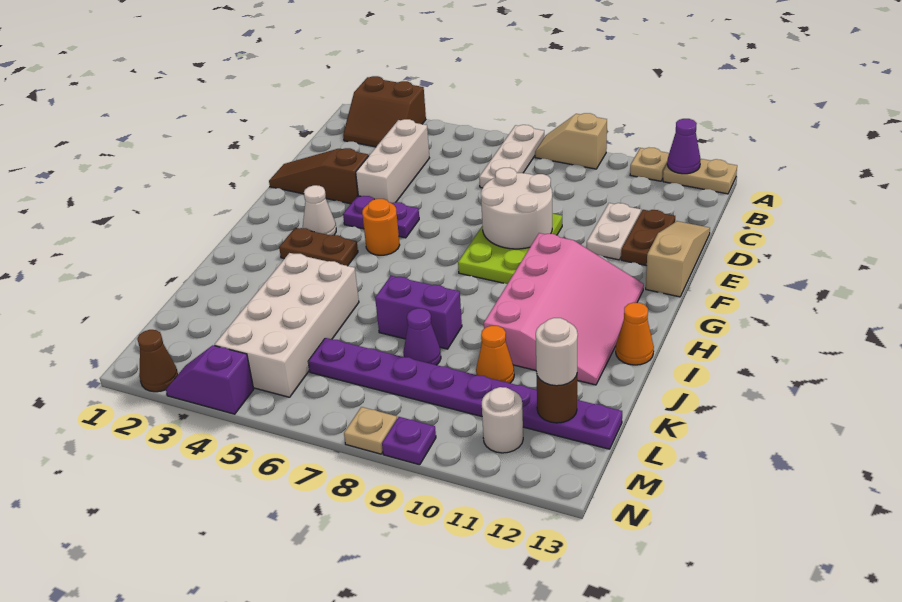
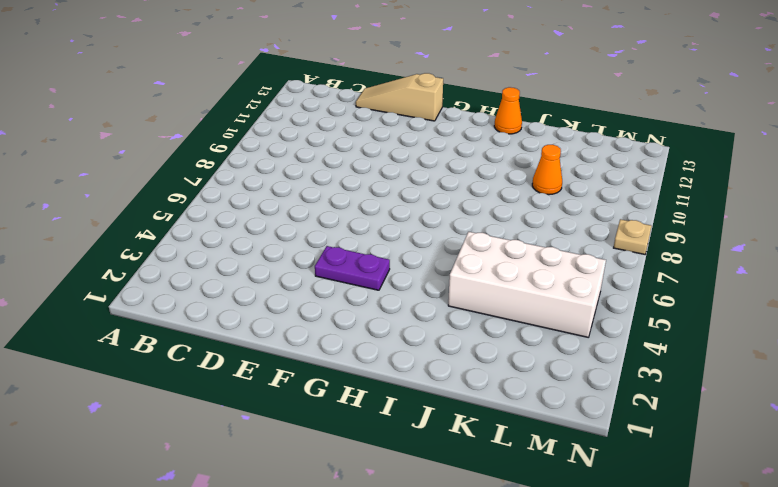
purple plate F4:G4 level 1 -> purple plate F4:F5 level 1
none -> brown slope A2:B3 level 1 top A
none -> white plate A7:C7 level 1
none -> tan slope A8:A9 level 1 top 9
none -> tan plate A11 level 1

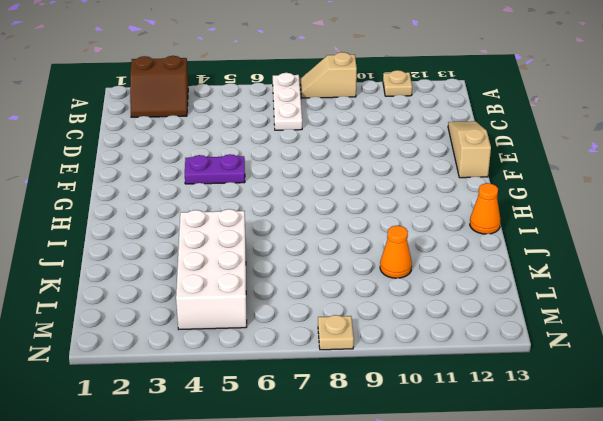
none -> tan plate A12:A13 level 1
none -> white brick C4:E4 level 1
none -> white plate D11:E11 level 1
none -> brown plate D12:E12 level 1

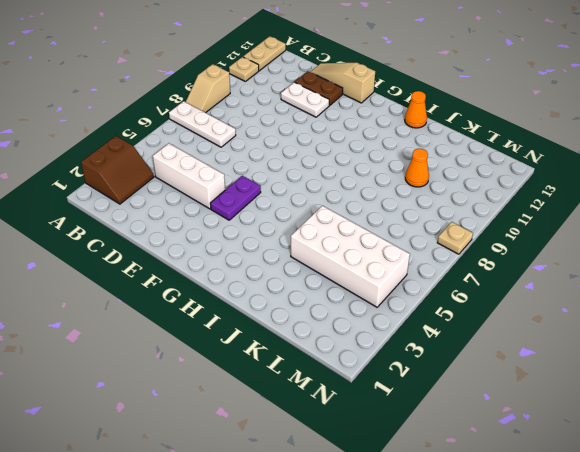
none -> brown slope E1:E3 level 1 top 3
none -> lime plate E8:G9 level 1
none -> white cone G3 level 1
none -> orange round brick G5 level 1

